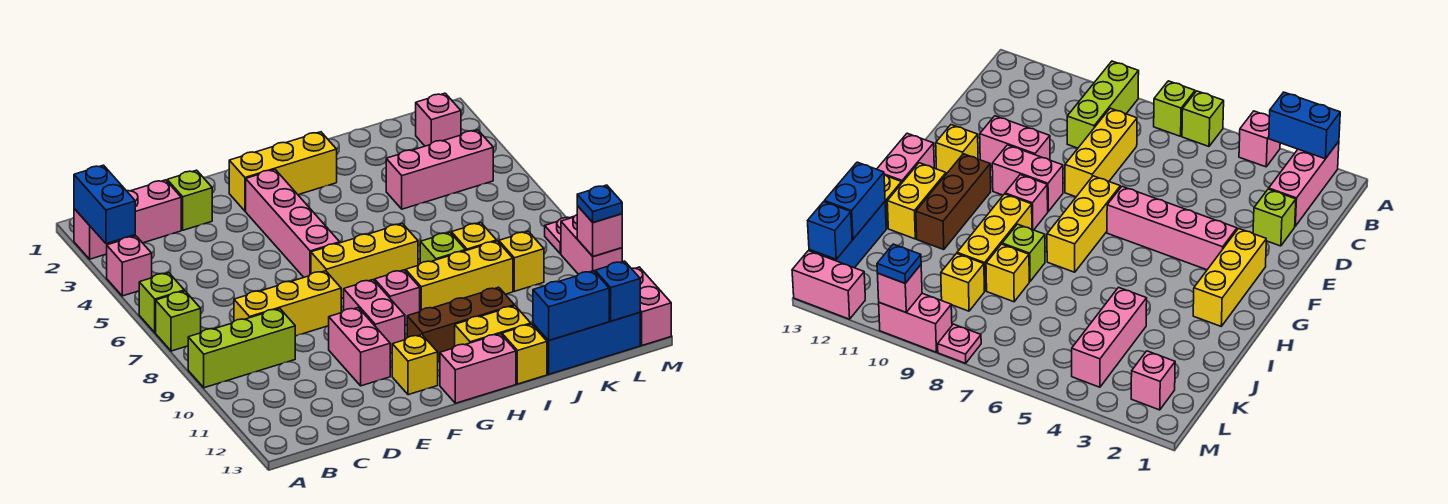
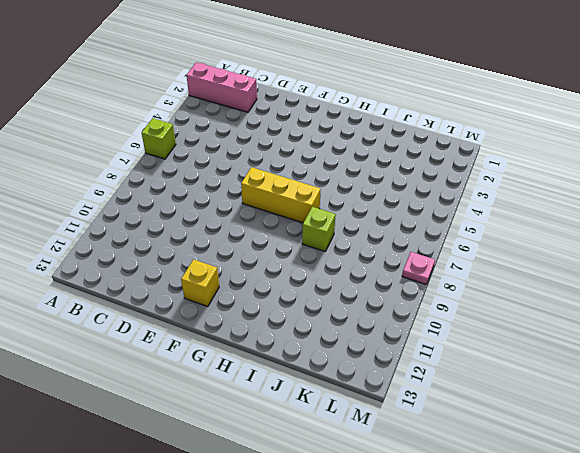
none -> pink brick A4 level 1
none -> lime brick A7 level 1
none -> lime brick A9:C9 level 1
none -> yellow brick C8:E8 level 1

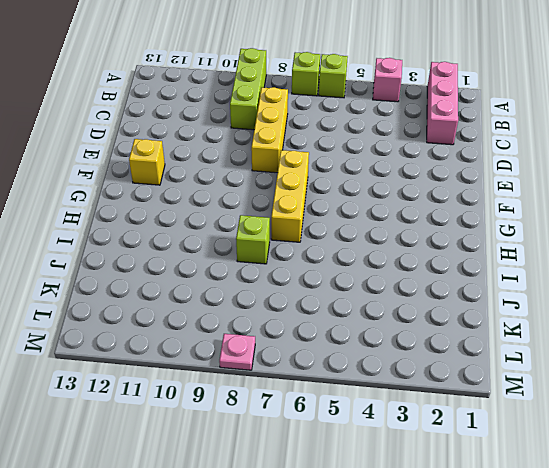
none -> lime brick D2 level 1
none -> pink brick E10:E11 level 1
none -> yellow brick F2:H2 level 1
none -> pink brick F3:F6 level 1

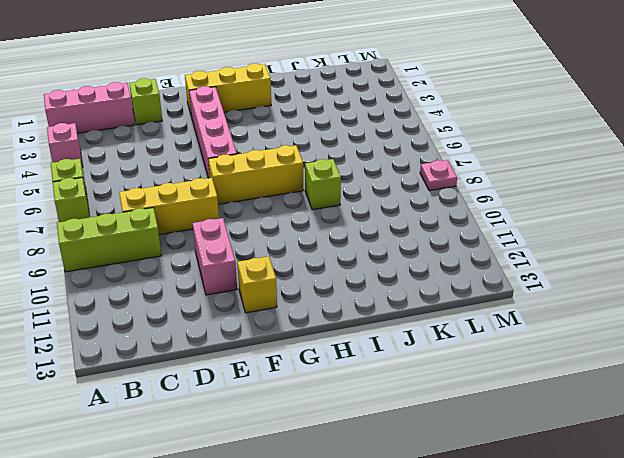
none -> pink brick F9:F10 level 1
none -> pink brick G9 level 1
none -> brown brick G11:I11 level 1
none -> pink brick G13:H13 level 1

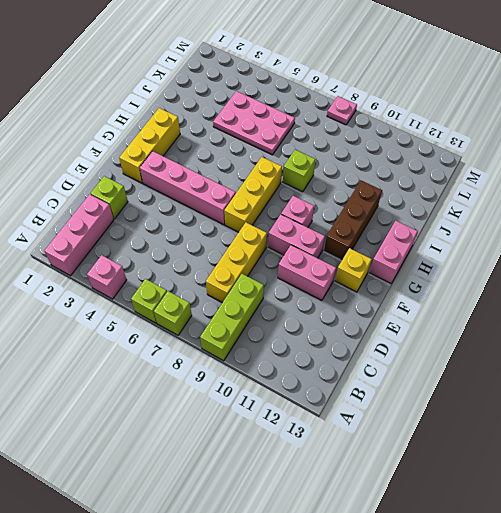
pink plate J4:K6 level 1 -> pink brick J4:L4 level 1
none -> yellow brick H9:J9 level 1
none -> yellow brick H12:I12 level 1
none -> yellow brick I13 level 1
none -> yellow brick J8 level 1

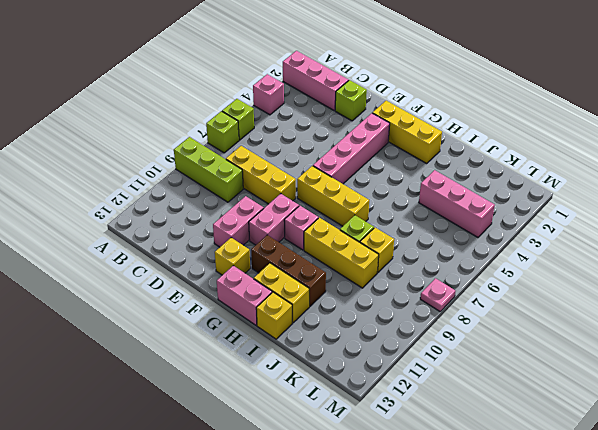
none -> blue brick J13:L13 level 1
none -> yellow brick K9 level 1
none -> pink brick L2 level 1
none -> pink brick M9:M10 level 1

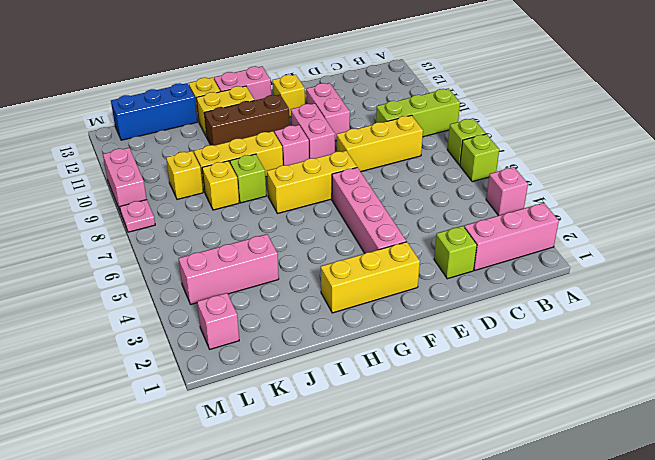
none -> pink brick M12:M13 level 1
none -> blue brick A2:A3 level 2
none -> blue brick J13:K13 level 2
none -> blue brick L13 level 2

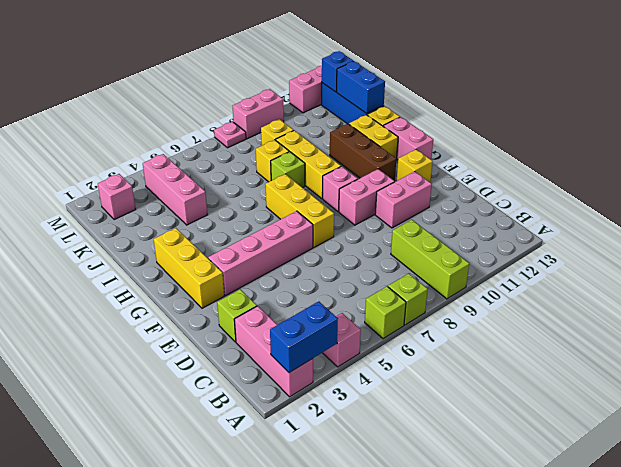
none -> yellow brick C8:E8 level 1
none -> pink brick M10 level 2
none -> blue plate M10 level 3

